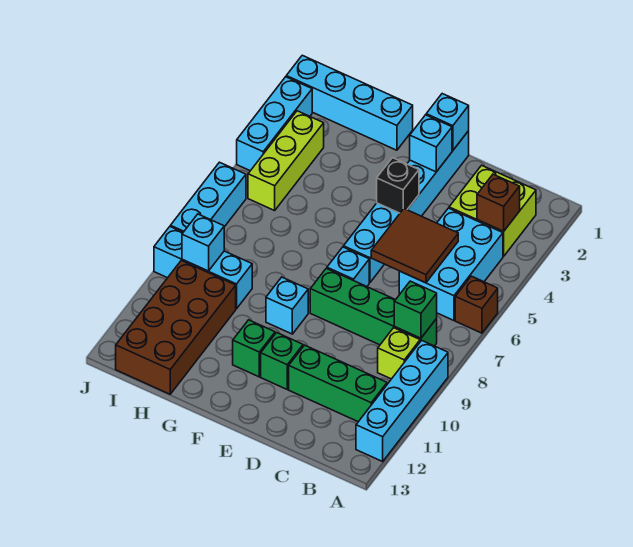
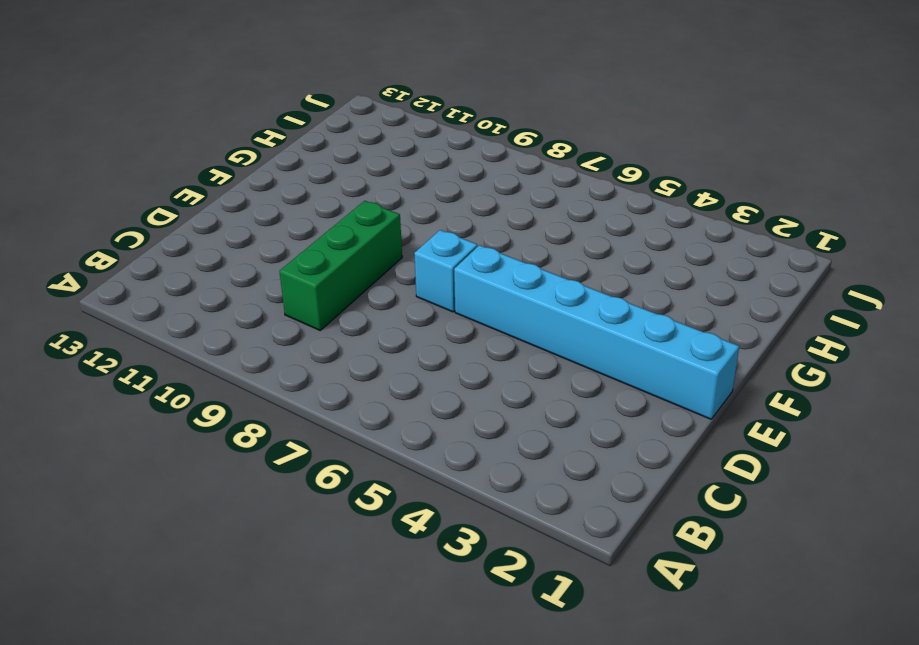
green brick C9:E9 level 1 -> green brick B11:D11 level 1
none -> brown brick A6 level 1
none -> cyan brick A9:A12 level 1
none -> lime brick B2:C3 level 1

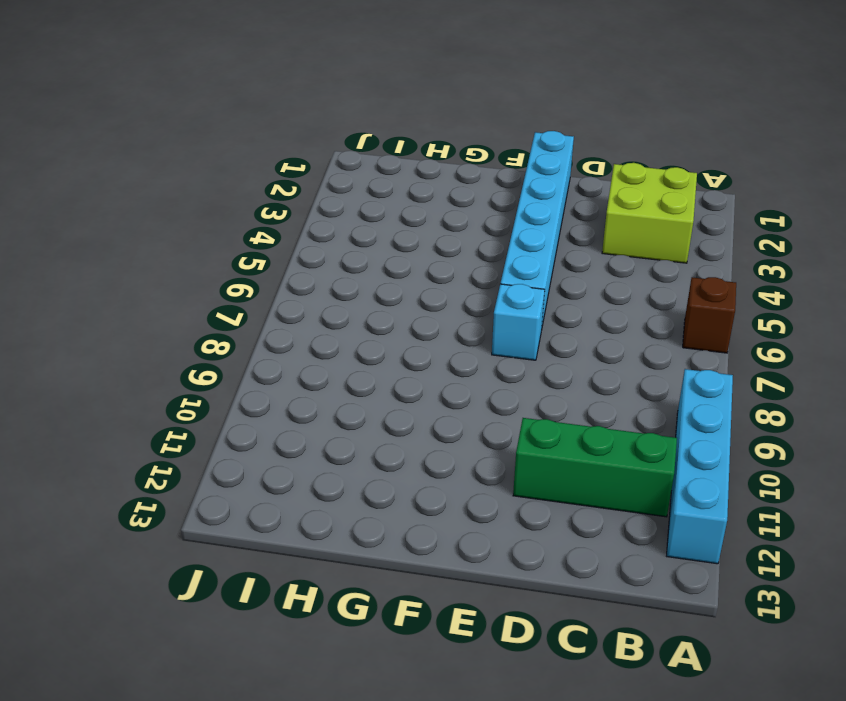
none -> cyan brick B4:C6 level 1
none -> green brick B8:E8 level 1
none -> lime brick B9 level 1

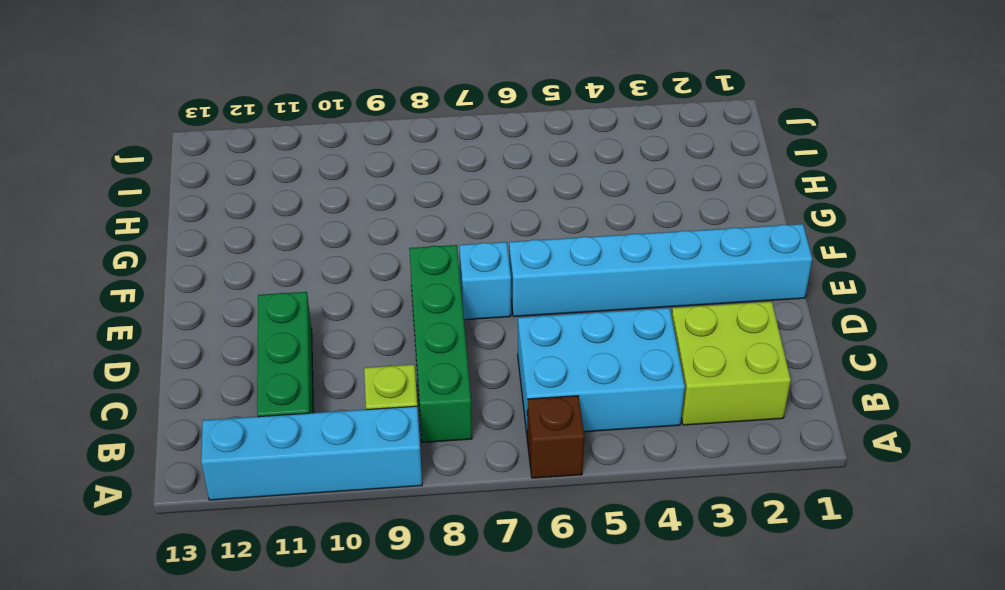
none -> green brick E11 level 1
none -> cyan brick F9 level 1
none -> green brick F11 level 1

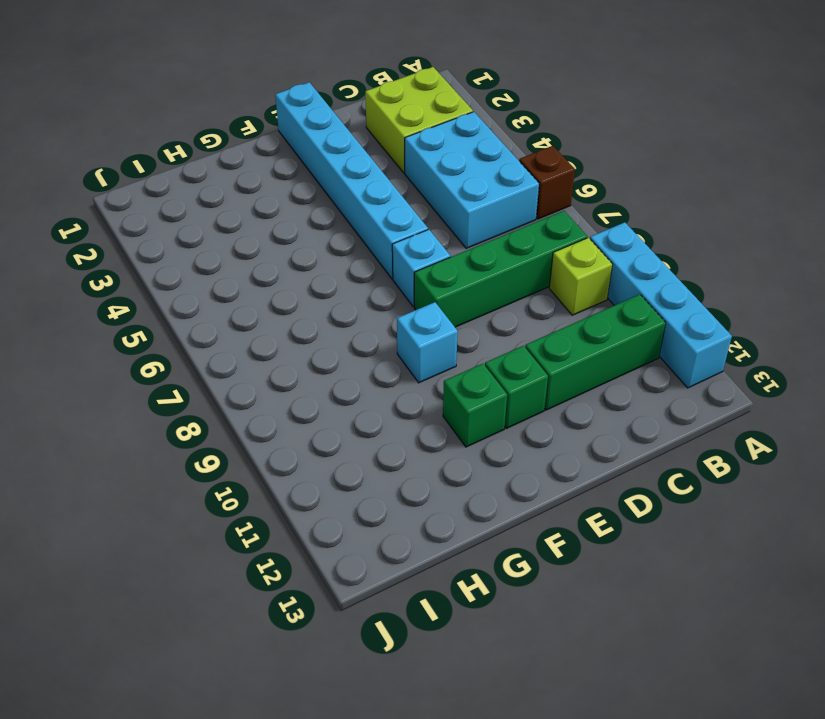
none -> cyan brick G1:J1 level 1
none -> cyan brick H9:J9 level 1
none -> brown brick H10:I13 level 1

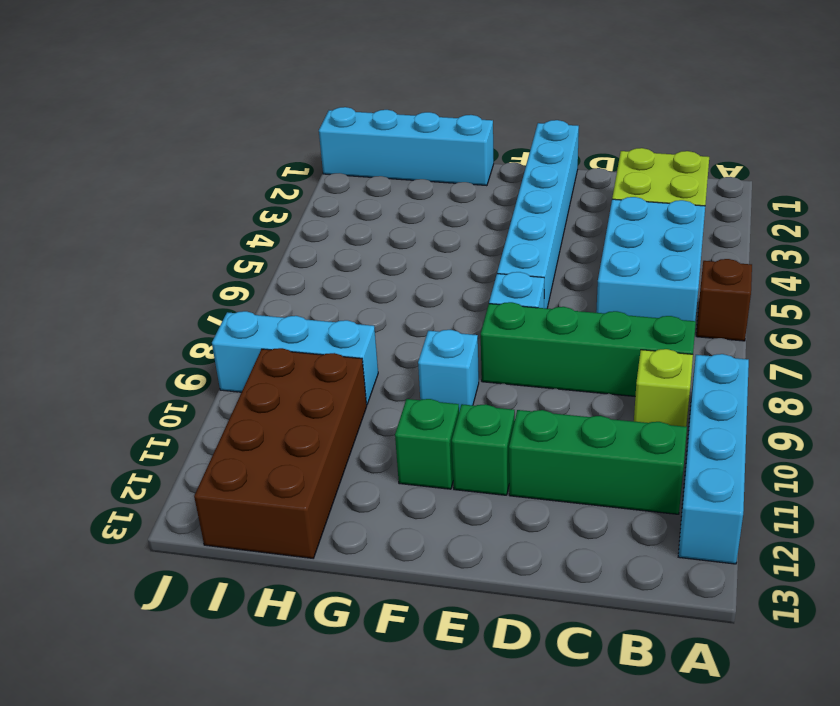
none -> lime brick I3:I5 level 1
none -> cyan brick J2:J4 level 1
none -> cyan brick J6:J8 level 1

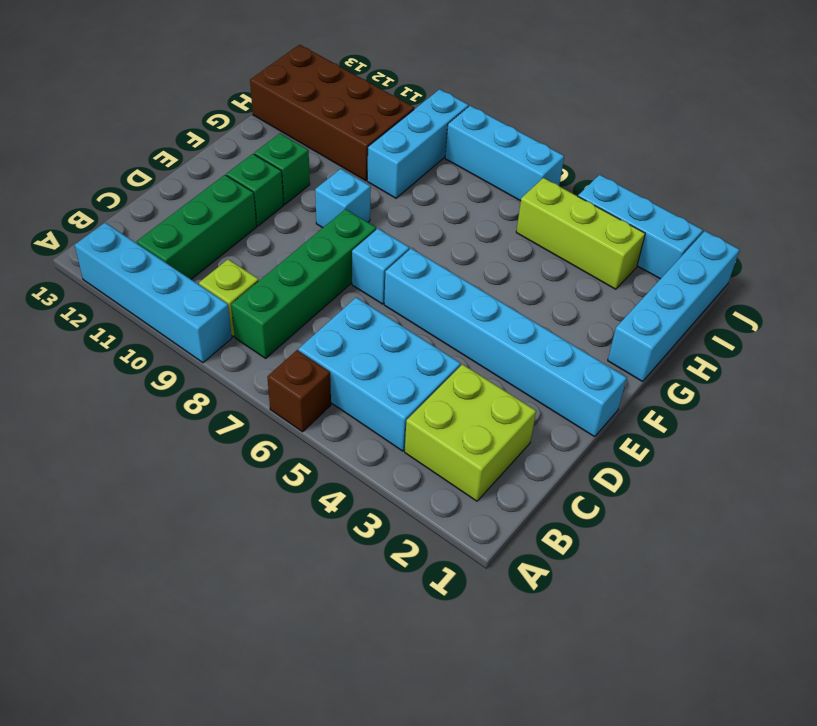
none -> brown brick B3 level 2
none -> green brick B8 level 2
none -> brown tile C5:D6 level 2

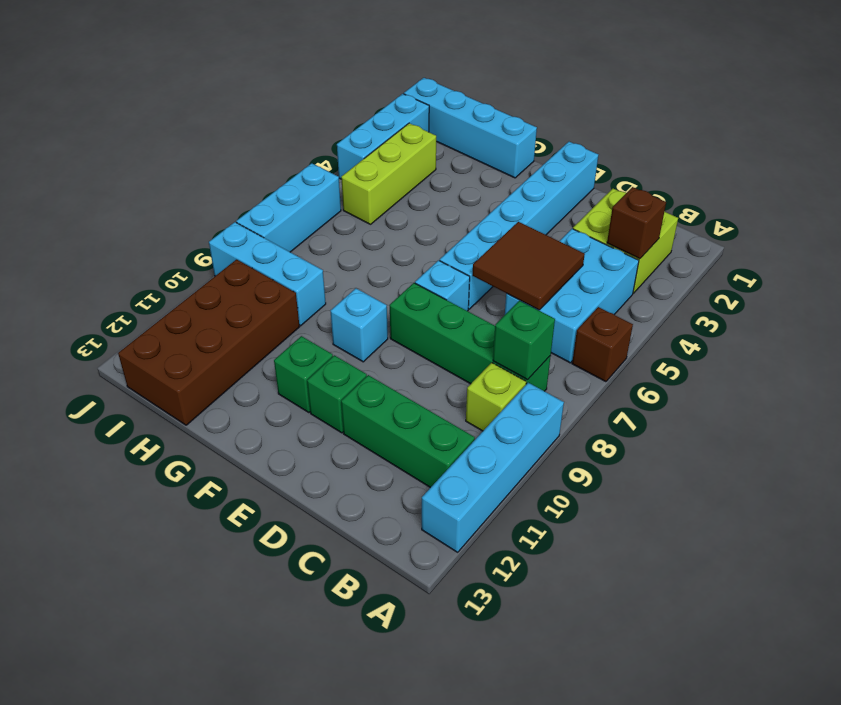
none -> cyan brick E1 level 2
none -> cyan brick E2 level 2
none -> black brick E4 level 2

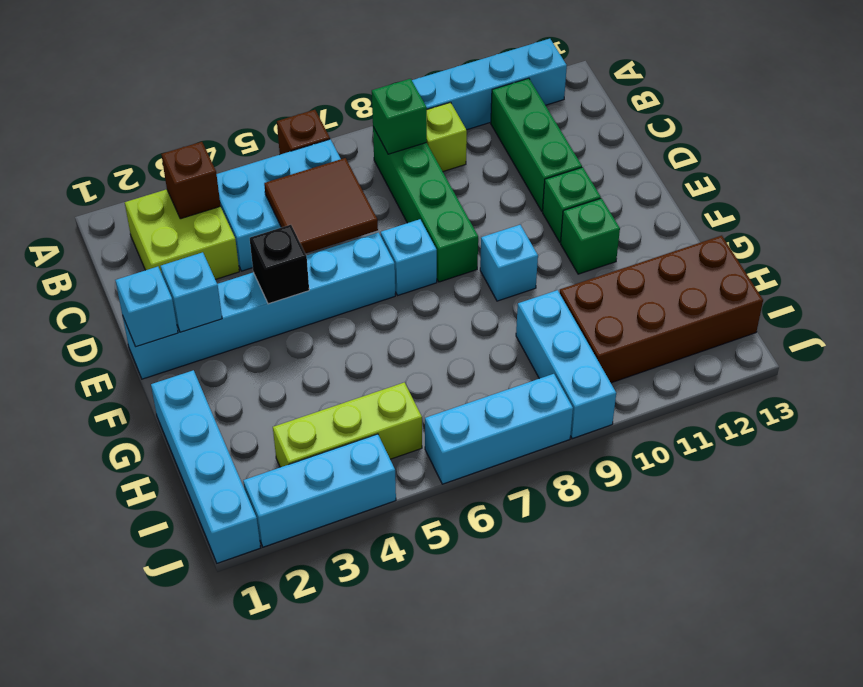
none -> cyan brick I9 level 2

